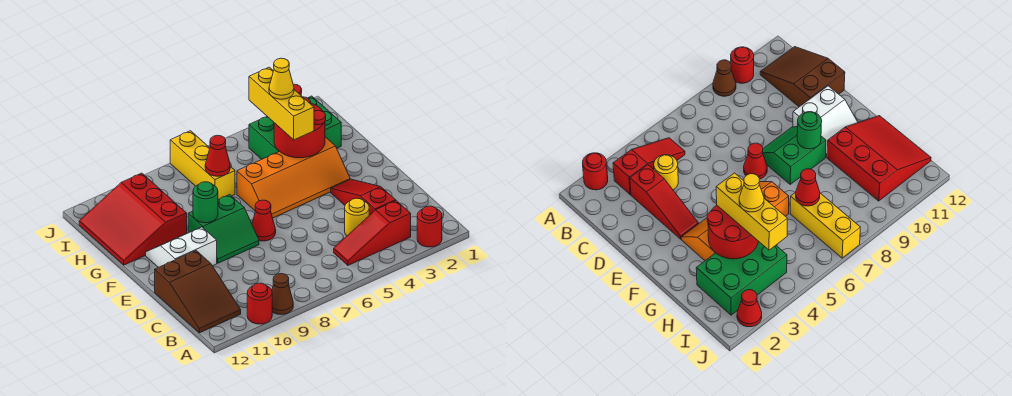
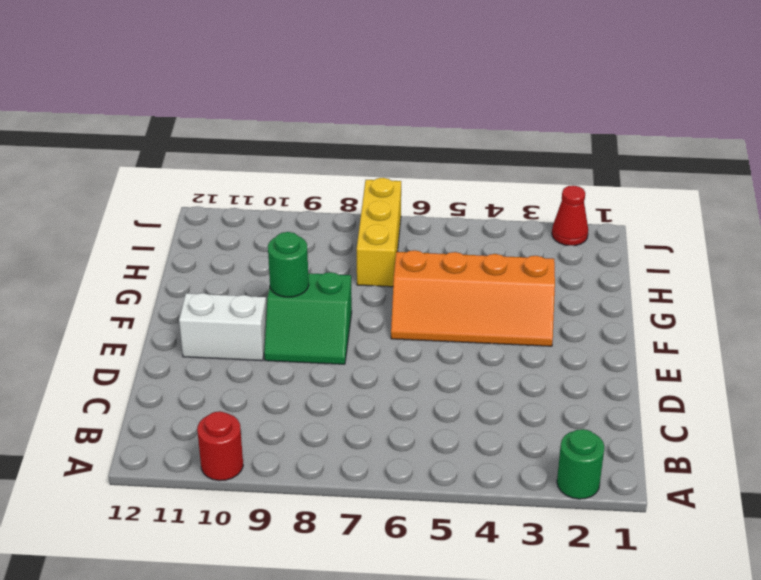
green round brick A2 level 1 -> red round brick A2 level 1
none -> brown cone A9 level 1
none -> red slope B3:B5 level 1 top 3
none -> brown slope B11:D12 level 1 top D

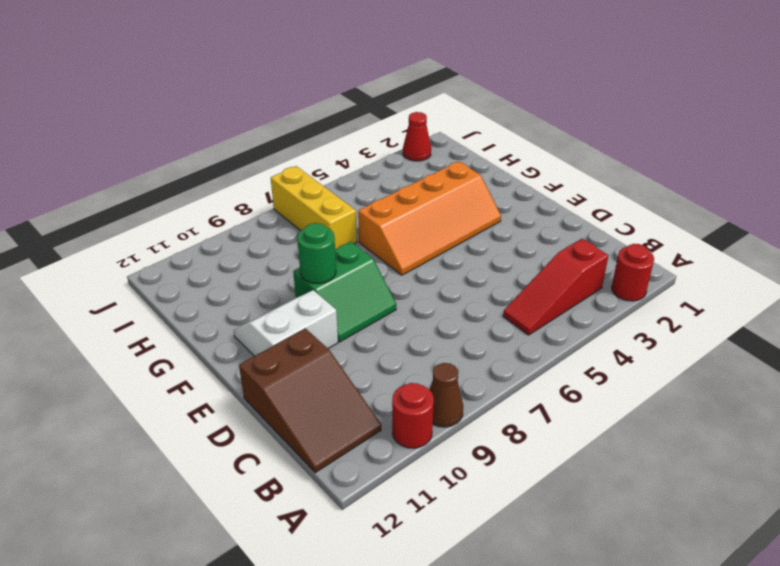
none -> red slope C3:E3 level 1 top C
none -> yellow round brick C4 level 1
none -> red cone E7 level 1

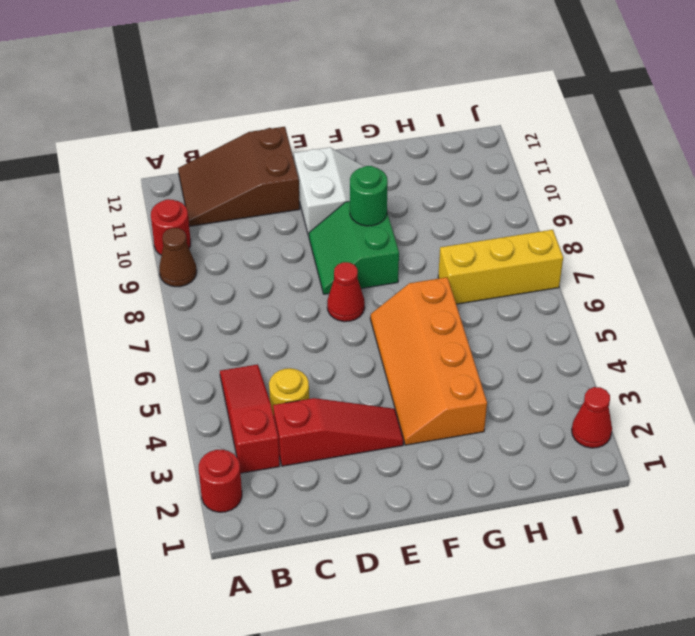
none -> red slope G10:I12 level 1 top 10
none -> green brick H2:I4 level 1
none -> red round brick G3:H4 level 2

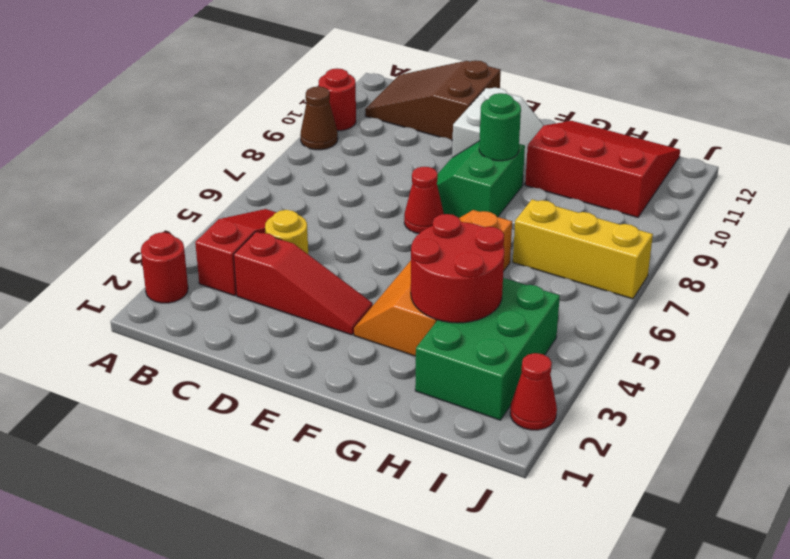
none -> red cone H7 level 2
none -> yellow brick G4:I4 level 3
none -> yellow cone H4 level 4

